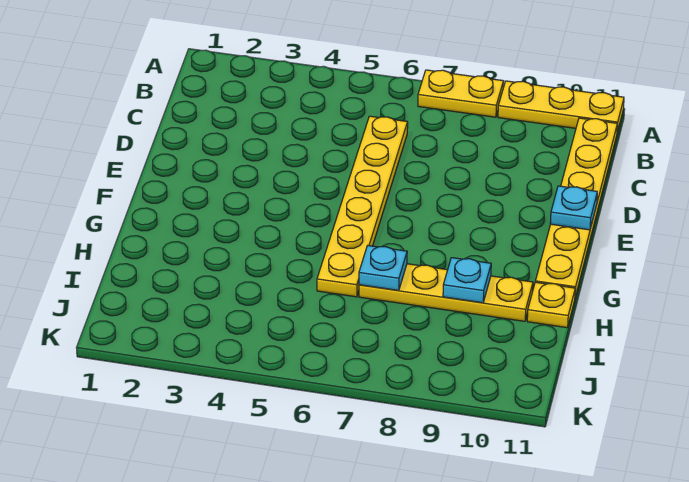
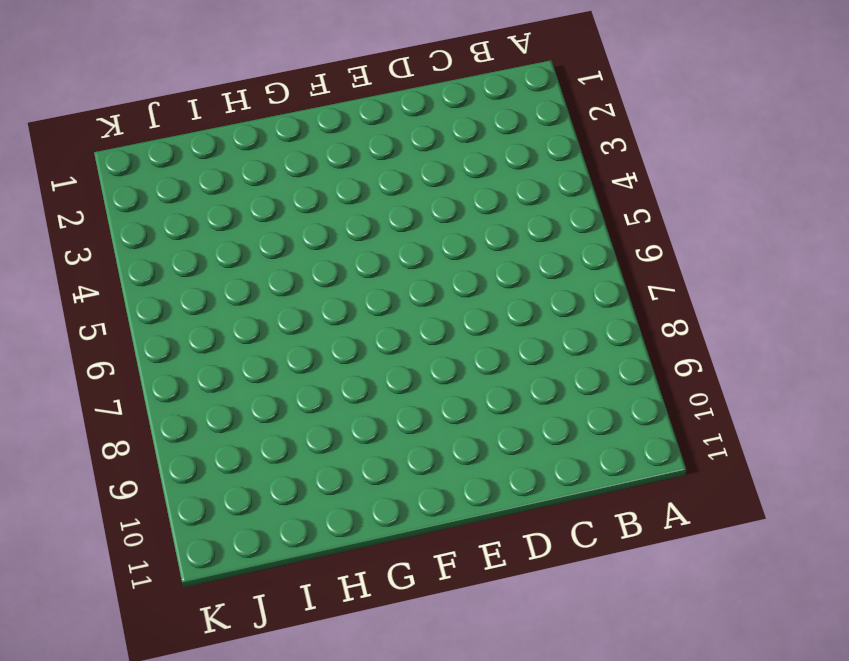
none -> yellow plate A7:A8 level 1
none -> yellow plate A9:A11 level 1

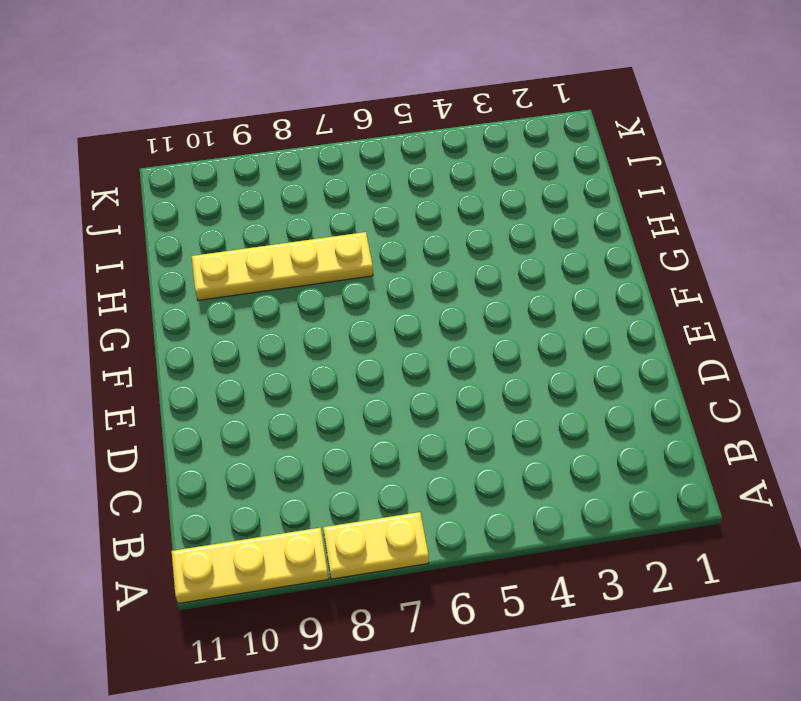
none -> yellow plate B11:G11 level 1
none -> yellow plate C6:H6 level 1

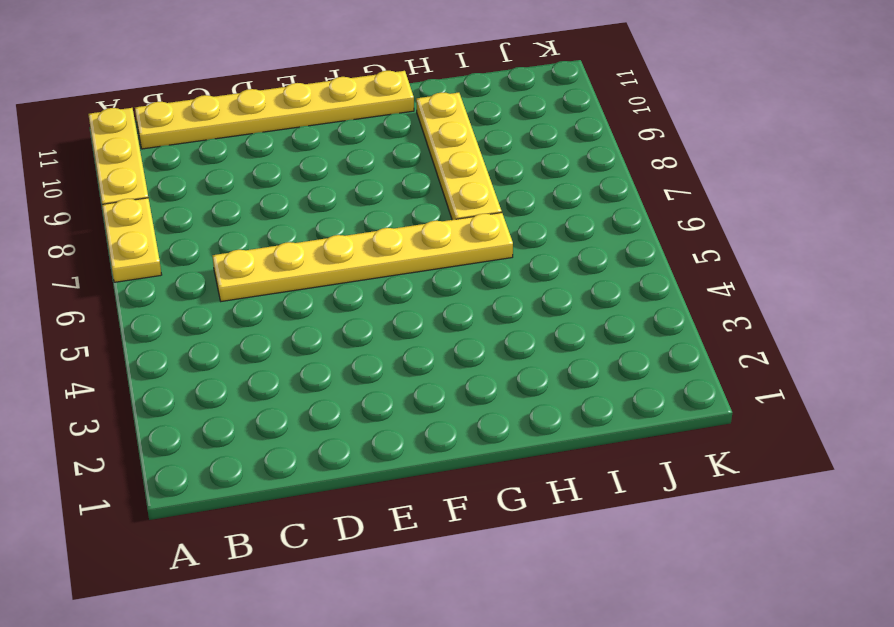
none -> yellow plate H11 level 1
none -> cyan plate E11 level 2

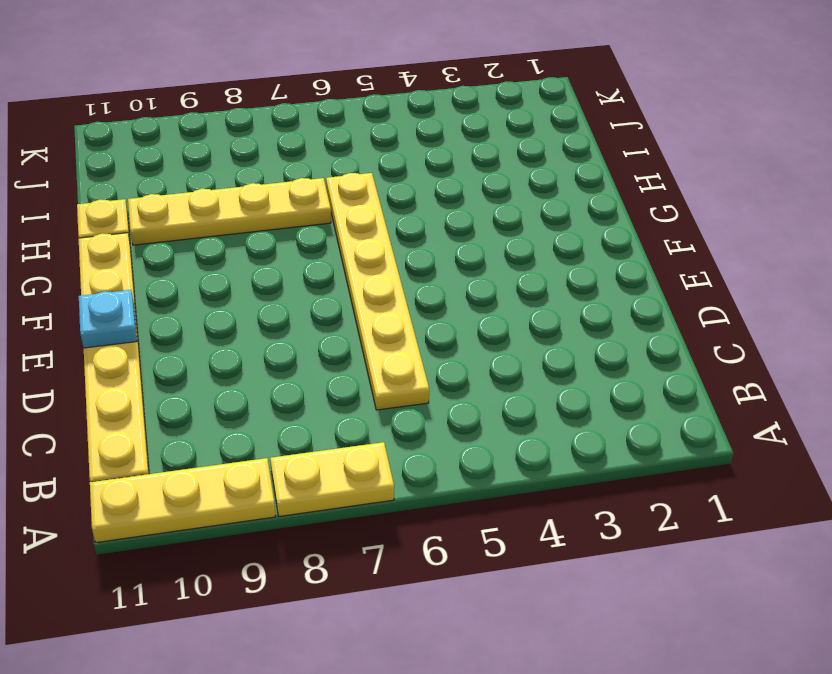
none -> cyan plate H7 level 2
none -> cyan plate H9 level 2

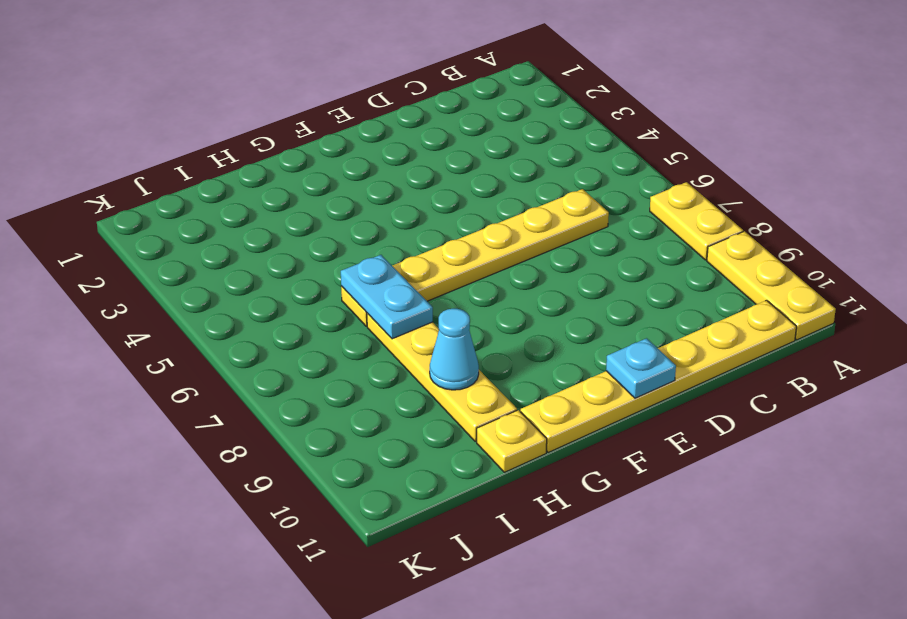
cyan plate H6:H7 level 2 -> cyan plate H7 level 2
cyan cone H9 level 2 -> cyan plate H9 level 2

